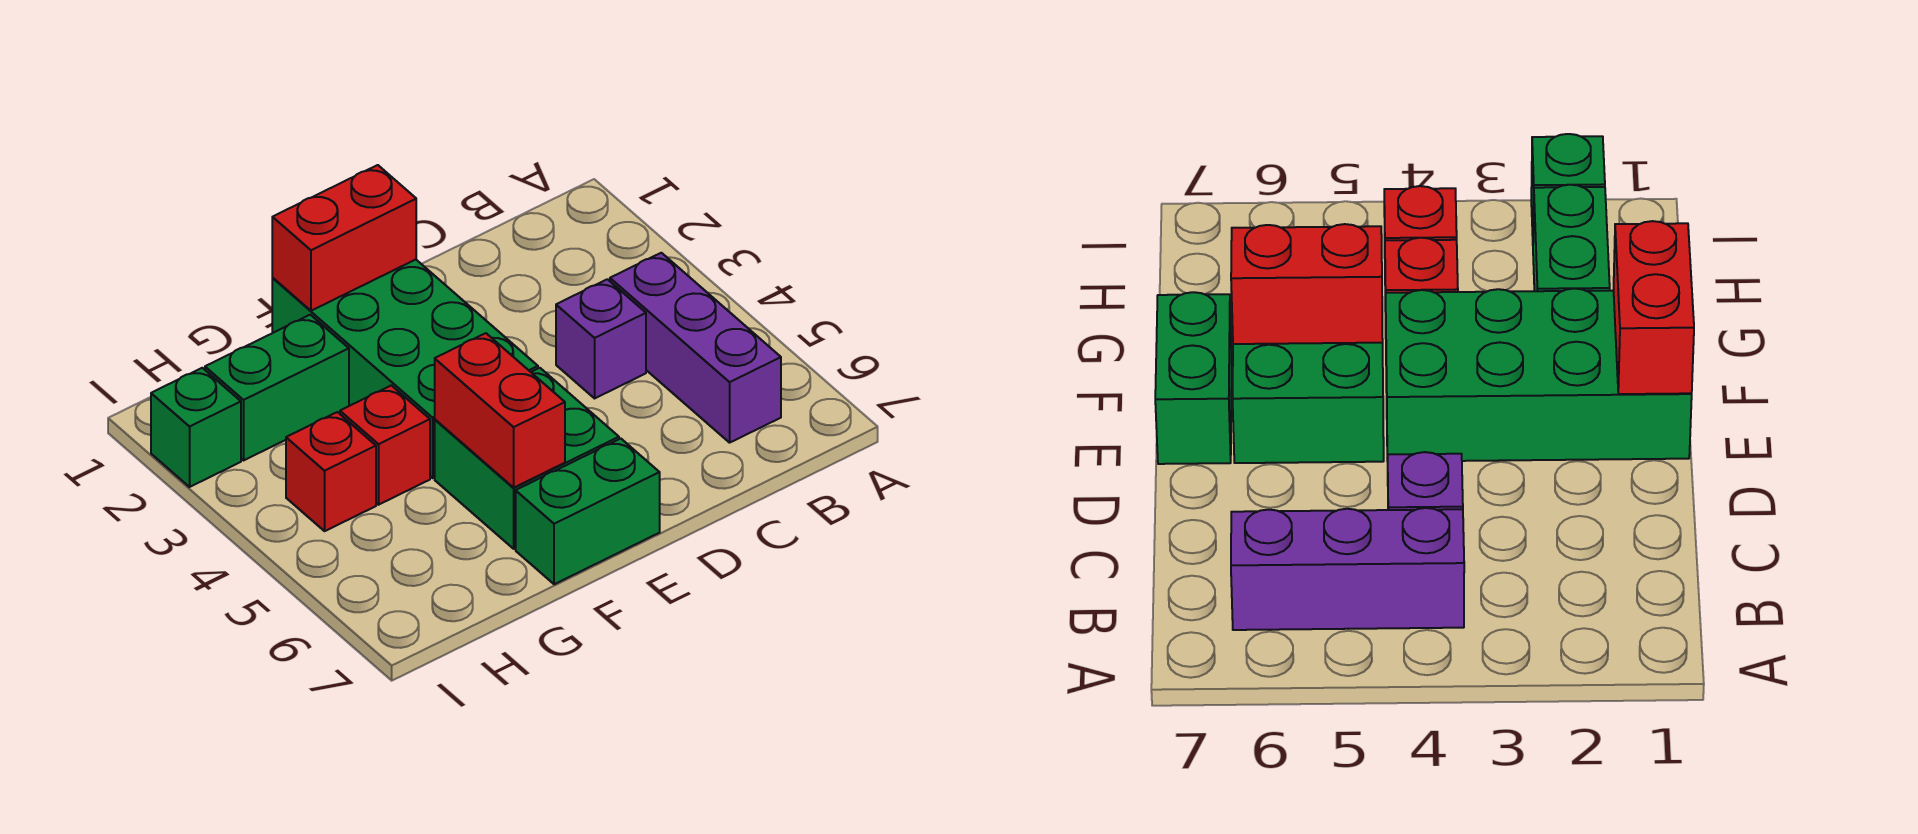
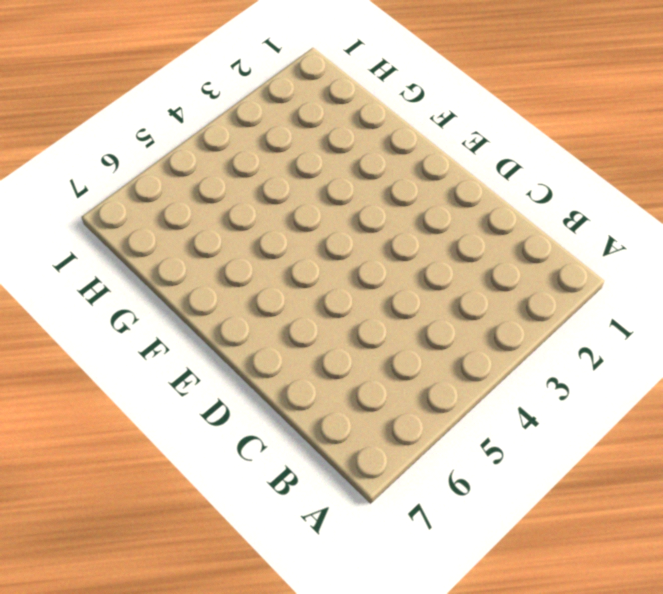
none -> purple brick B4:B6 level 1
none -> purple brick C4 level 1

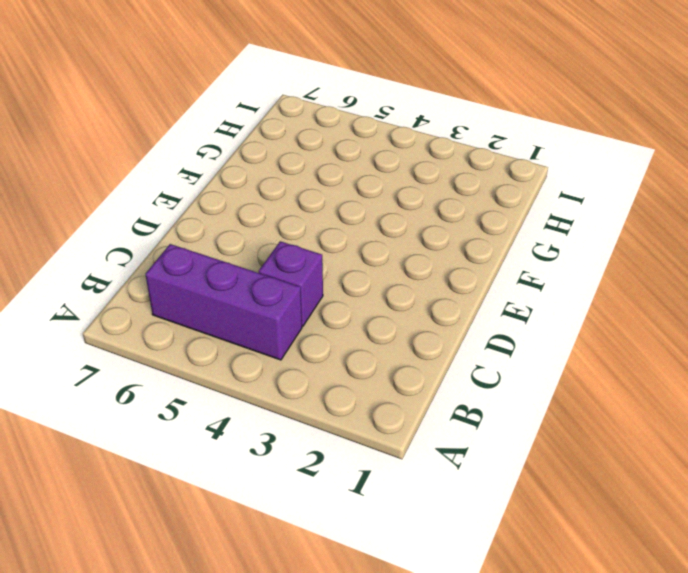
none -> green brick E1:F4 level 1
none -> green brick E5:F6 level 1

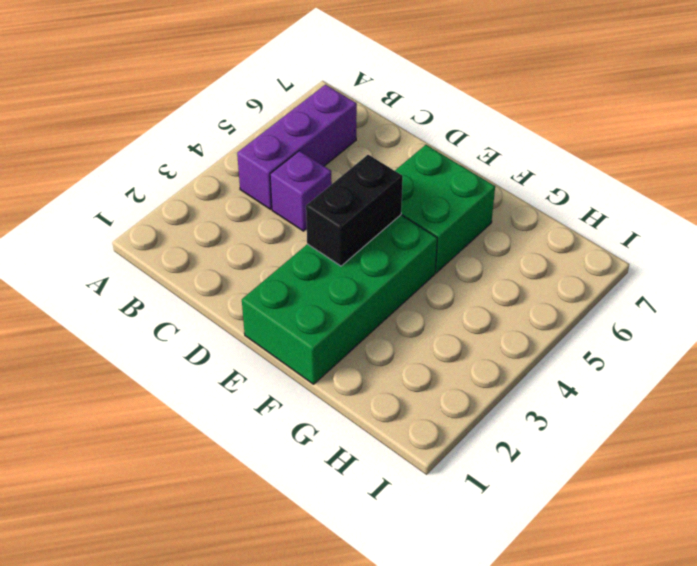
black brick E3:E4 level 2 -> none
none -> green brick E7:F7 level 1
none -> green brick G2:H2 level 1

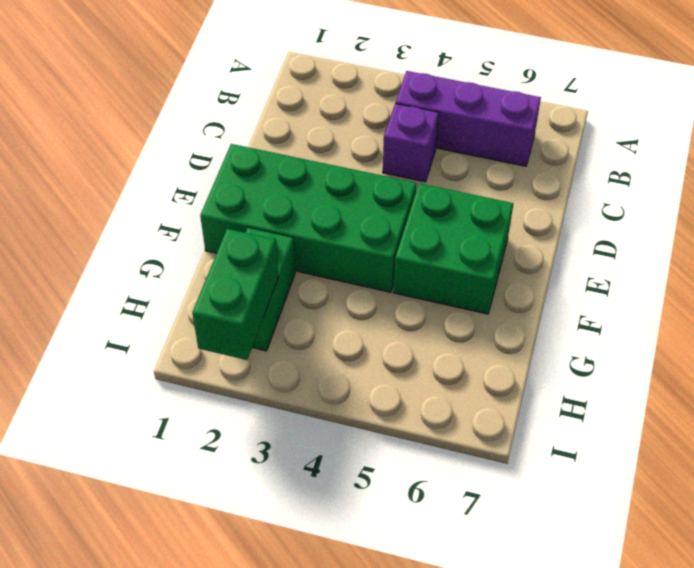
green brick H2:I2 level 2 -> green brick E7:F7 level 1
none -> red brick G4 level 1
none -> red brick H4 level 1

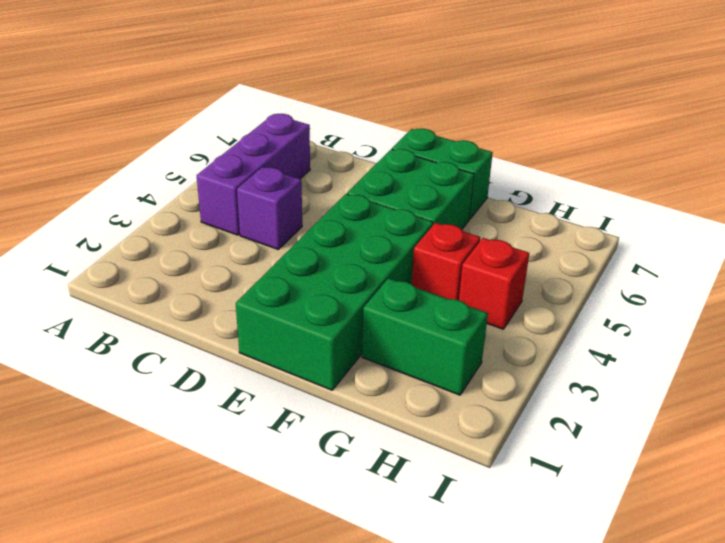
none -> green brick I2 level 1
none -> red brick E1:F1 level 2

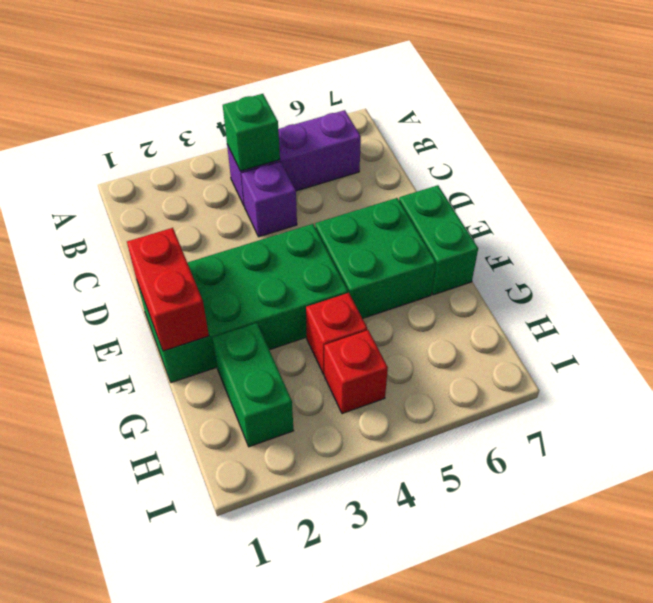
green brick B4 level 2 -> green brick I2 level 1
none -> red brick F5:F6 level 2

